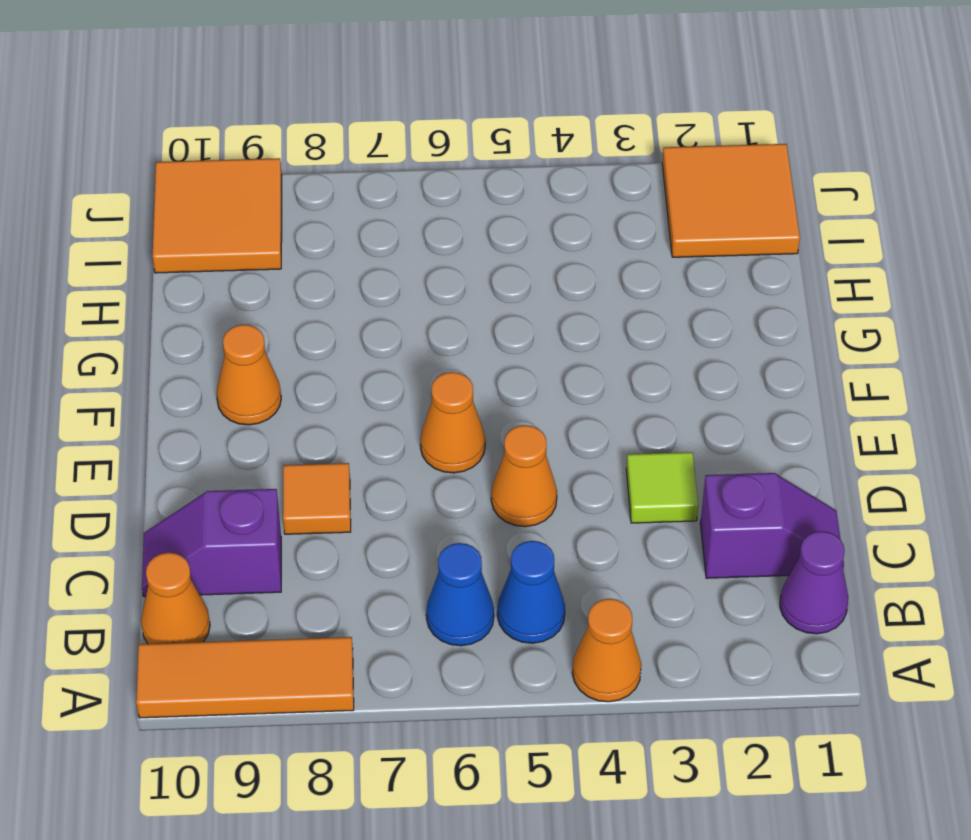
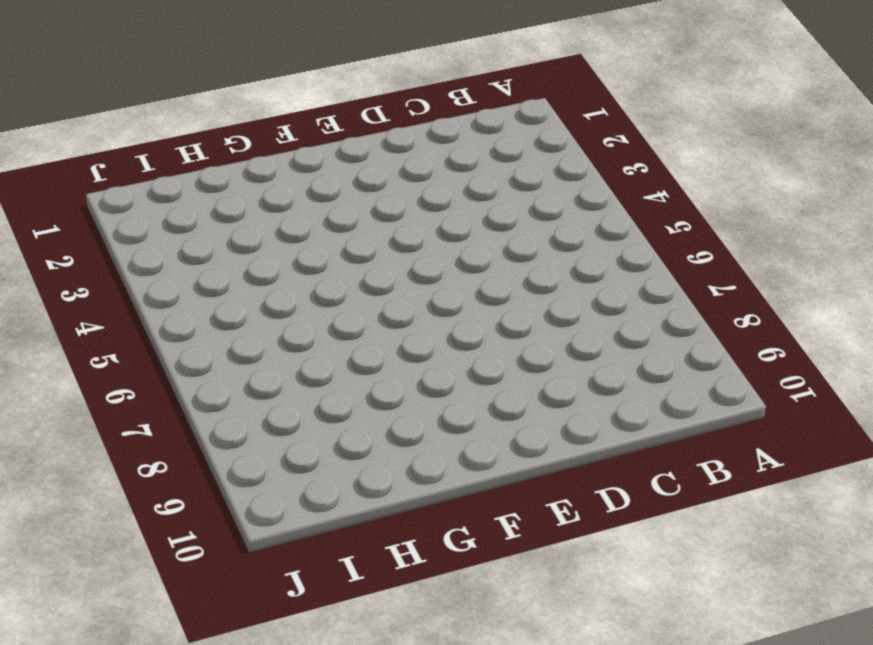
none -> orange cone A4 level 1
none -> orange tile A8:A10 level 1
none -> purple cone B1 level 1

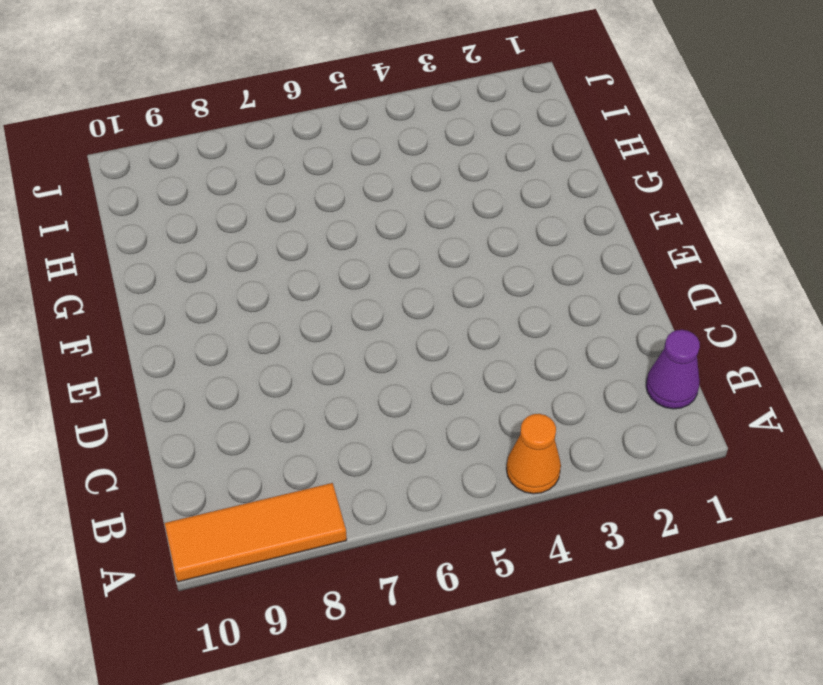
none -> blue cone B5 level 1
none -> blue cone B6 level 1
none -> orange cone B10 level 1

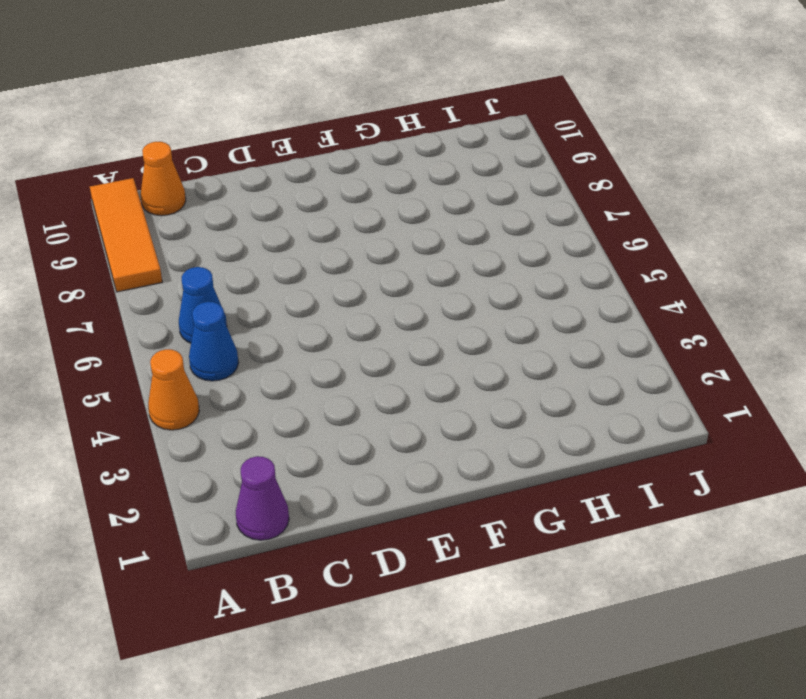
none -> purple slope C1:C2 level 1 top 2
none -> purple slope C9:C10 level 1 top 9
none -> lime tile D3 level 1

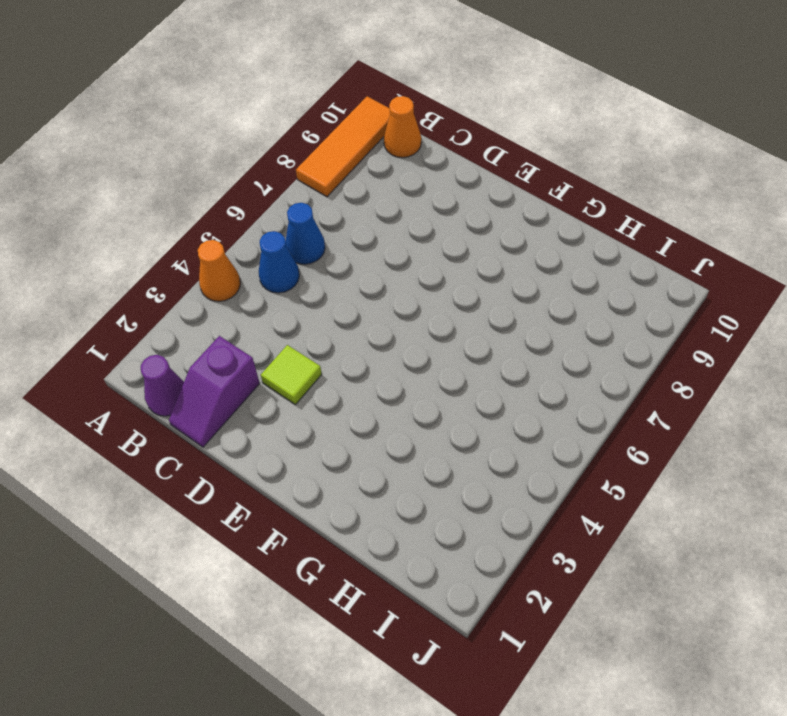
none -> purple slope C9:C10 level 1 top 9
none -> orange cone D5 level 1
none -> orange tile D8 level 1

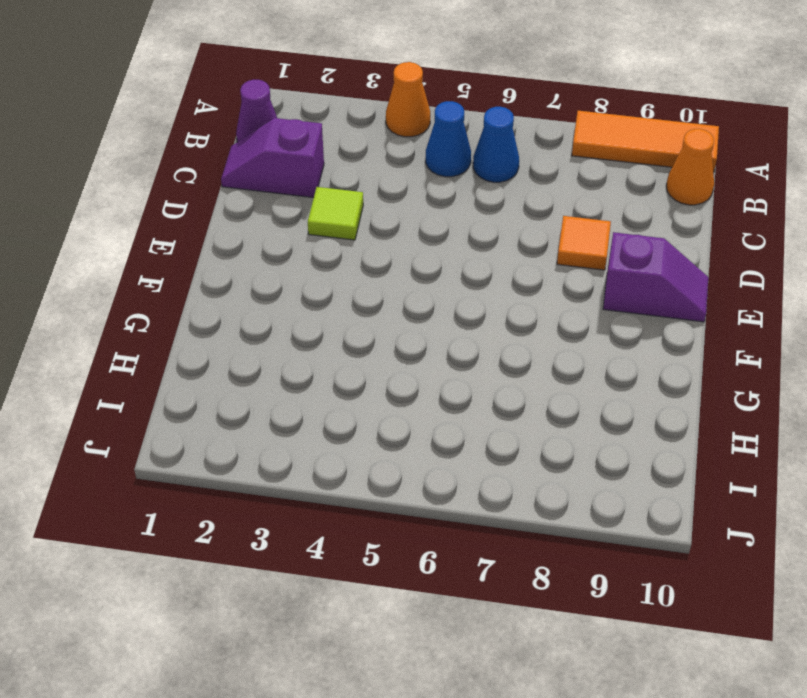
purple slope E9:E10 level 1 top 9 -> purple slope C9:C10 level 1 top 9
none -> orange cone D5 level 1
none -> orange cone E6 level 1
none -> orange cone F9 level 1

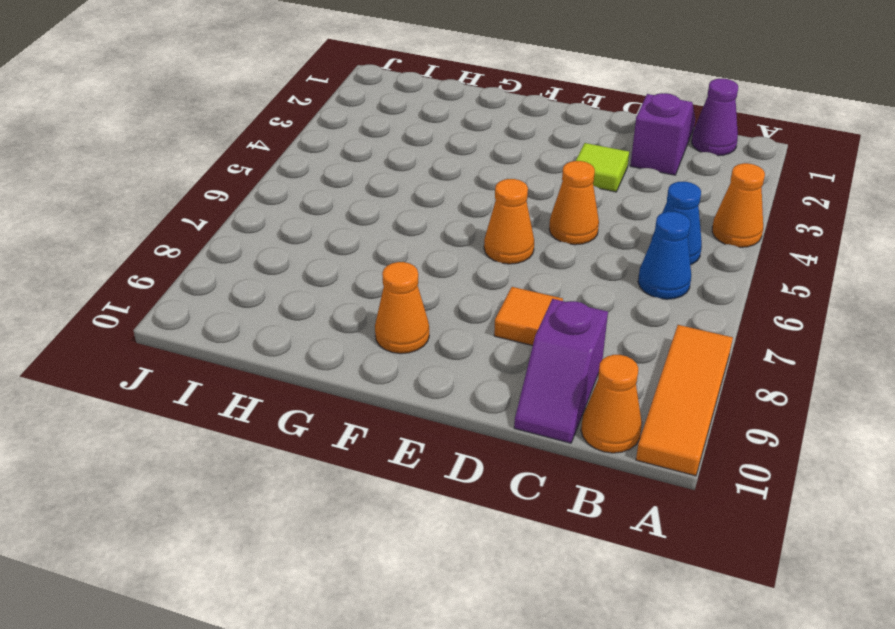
none -> orange tile I1:J2 level 1
none -> orange tile I9:J10 level 1

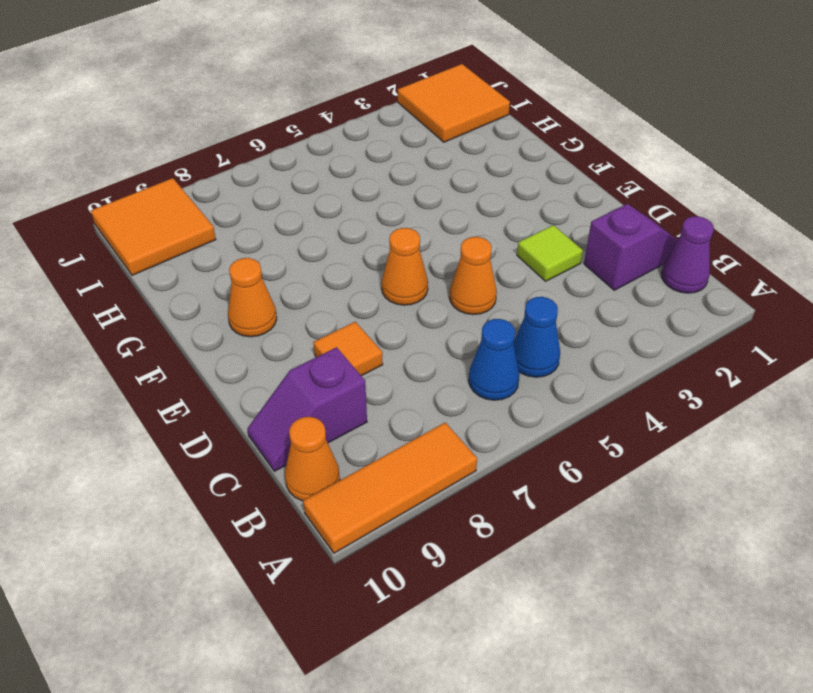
none -> orange cone A4 level 1

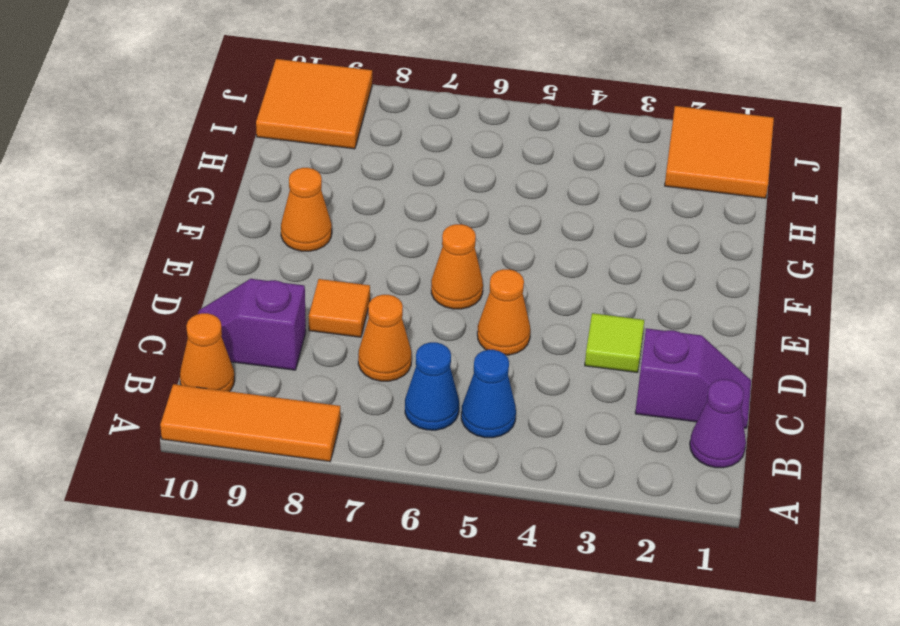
orange cone C7 level 1 -> orange cone A4 level 1

